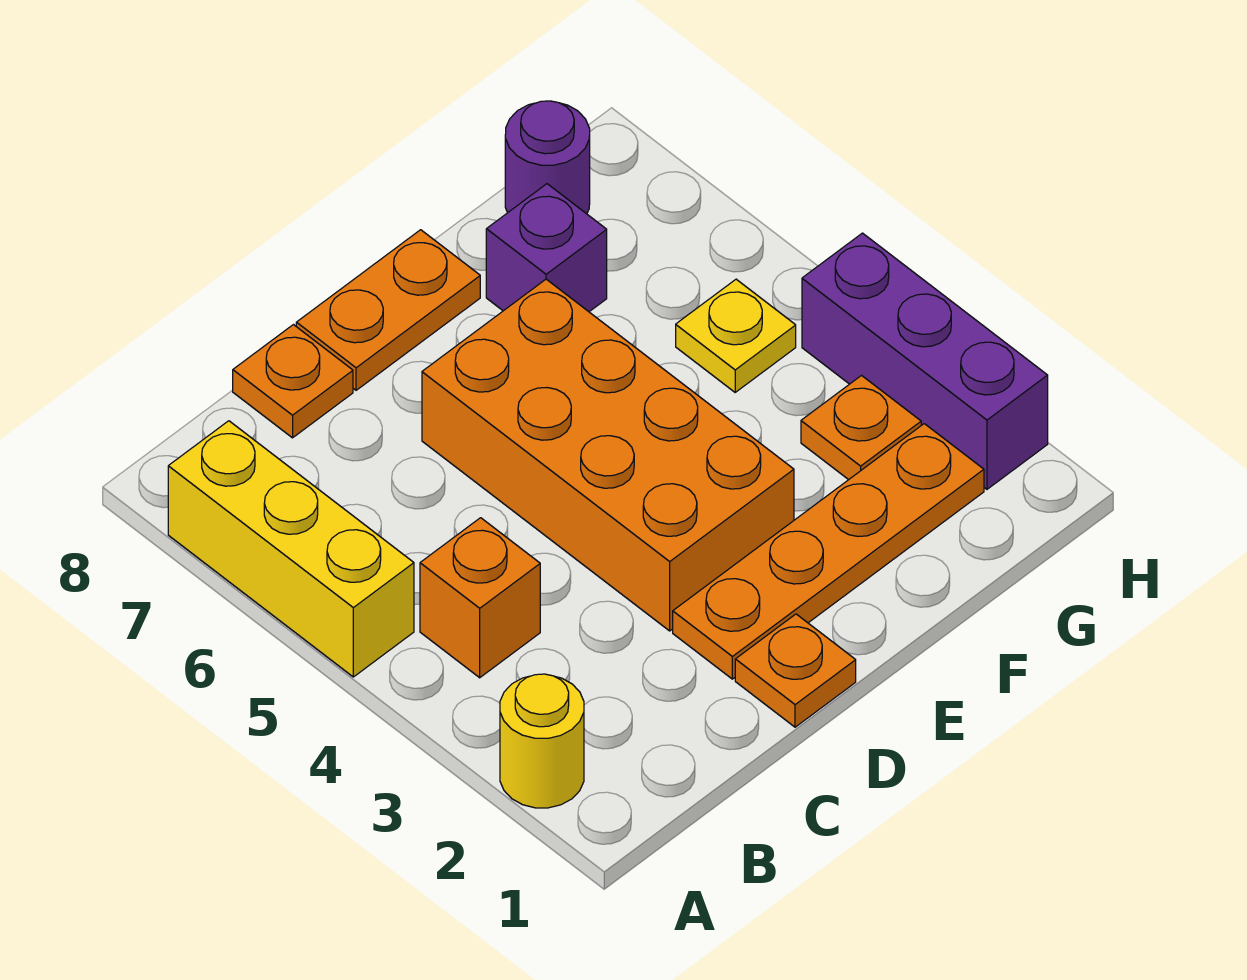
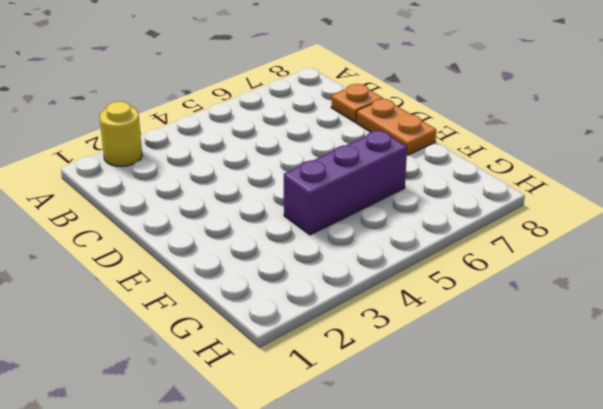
purple brick F4:F6 level 1 -> purple brick H2:H4 level 1
none -> yellow brick A5:A7 level 1
none -> orange brick B4 level 1
none -> orange plate D1 level 1

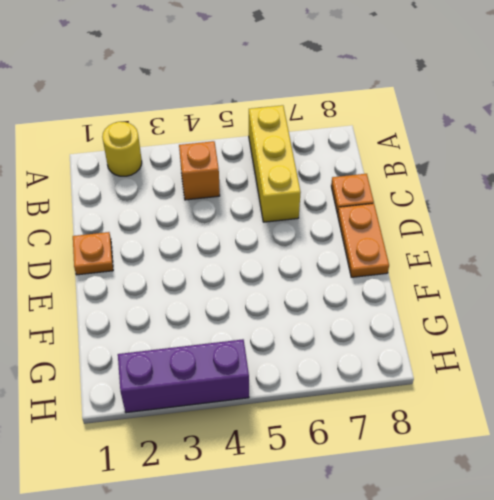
yellow brick A6:C6 level 1 -> yellow brick A5:A7 level 1
none -> orange plate D2:G2 level 1
none -> orange brick D3:E6 level 1
none -> purple brick F7 level 1

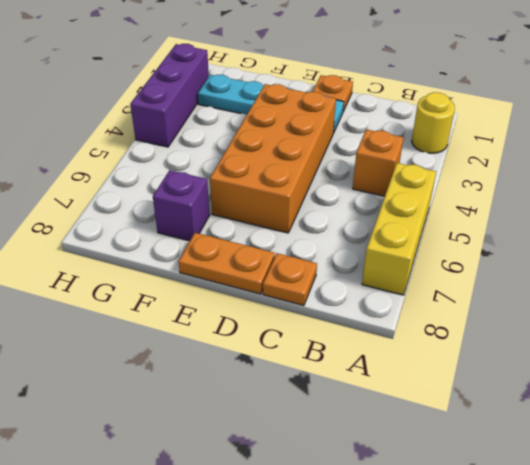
cyan plate D2:G2 level 1 -> orange plate D2:G2 level 1
none -> orange plate G3 level 1
none -> yellow plate G5 level 1
none -> purple round brick G8 level 1

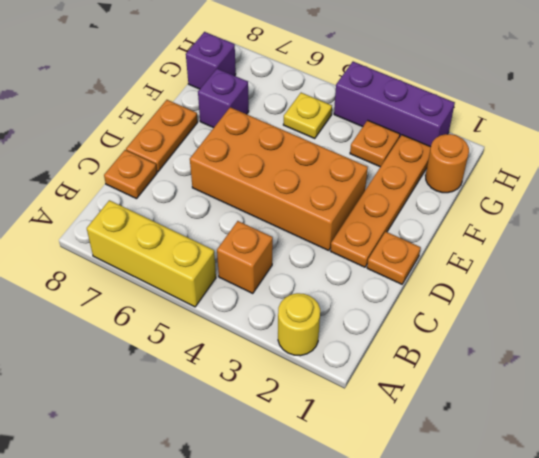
orange round brick G1 level 1 -> none
purple brick G8 level 1 -> purple round brick G8 level 1

